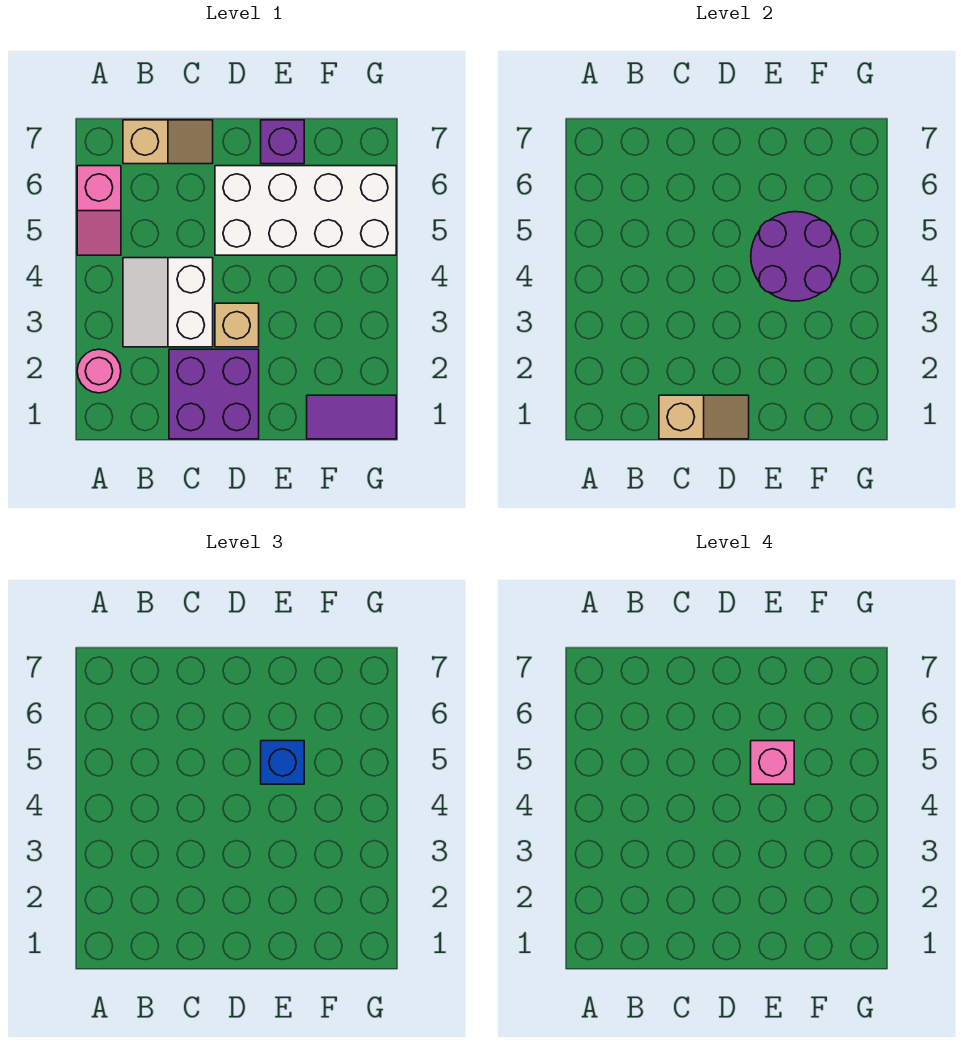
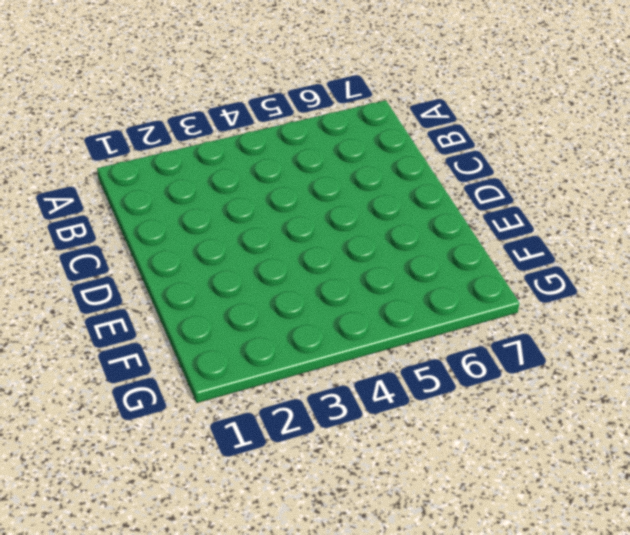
none -> pink round brick A2 level 1
none -> pink slope A5:A6 level 1 top 6
none -> white slope B3:C4 level 1 top C

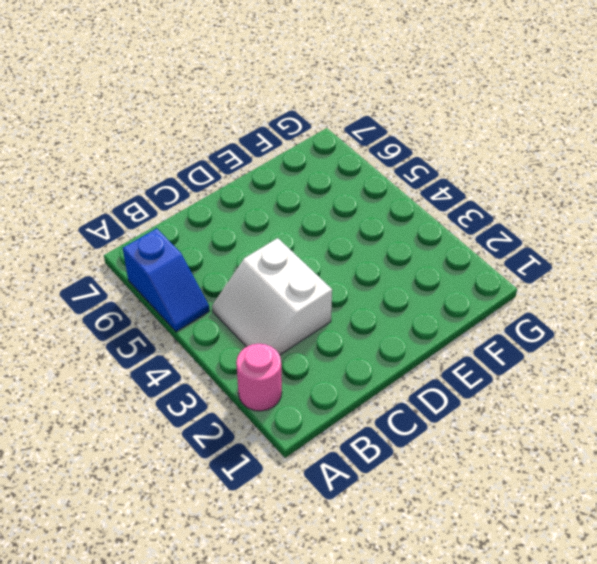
blue slope A5:A6 level 1 top 6 -> pink slope A5:A6 level 1 top 6
none -> tan slope B7:C7 level 1 top B
none -> purple brick C1:D2 level 1
none -> tan brick D3 level 1

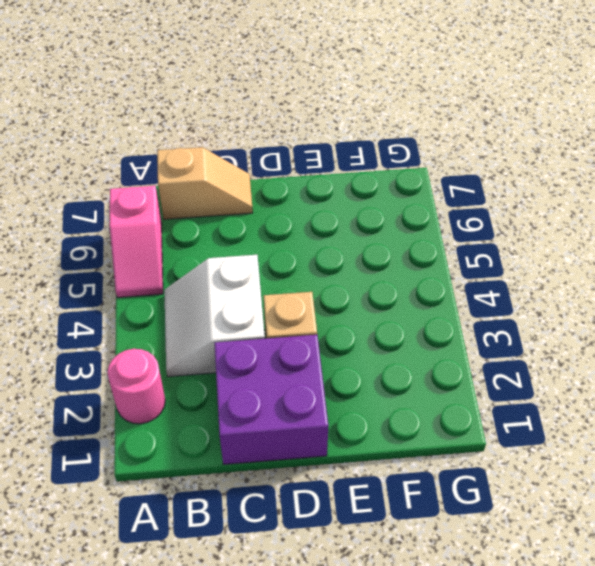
none -> white brick D5:G6 level 1
none -> purple brick E7 level 1
none -> purple tile F1:G1 level 1

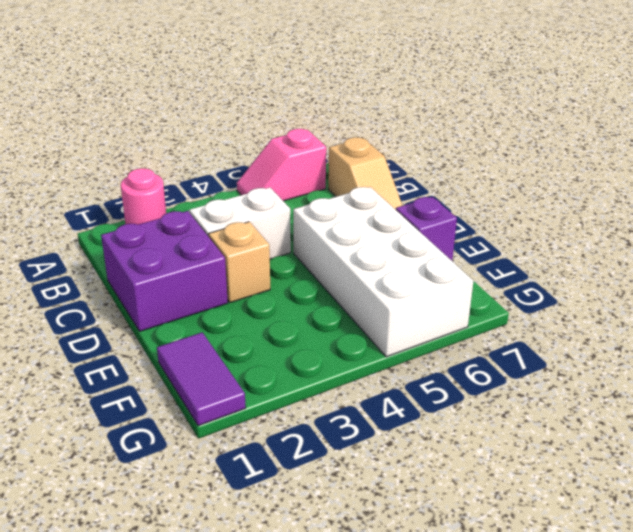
none -> tan slope C1:D1 level 2 top C
none -> purple round brick E4:F5 level 2
none -> blue brick E5 level 3

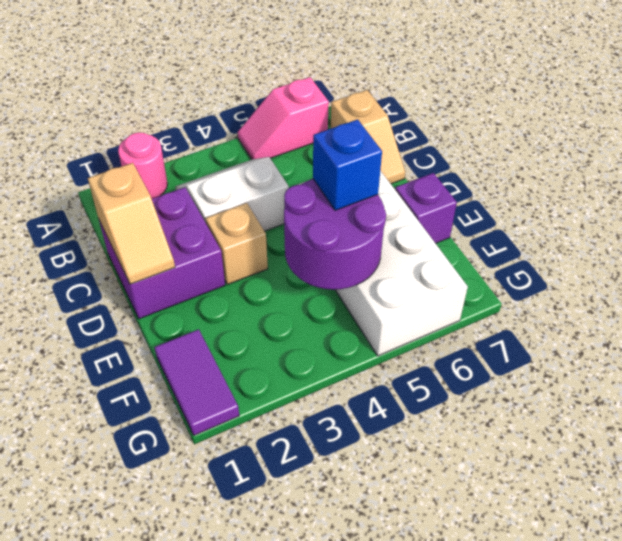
none -> pink brick E5 level 4

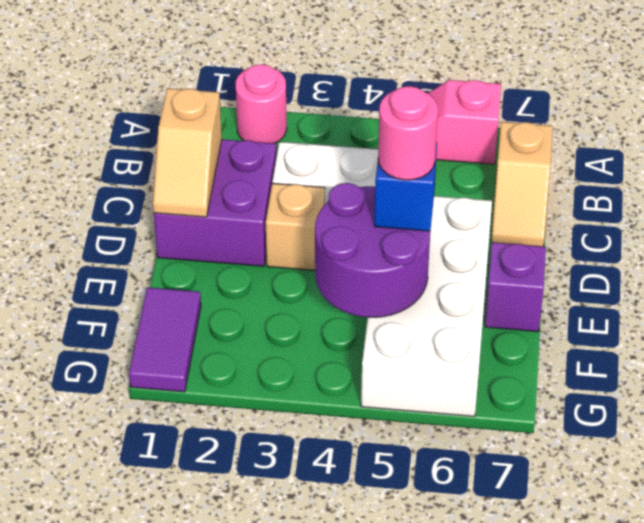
pink round brick E5 level 4 -> pink brick E5 level 4

